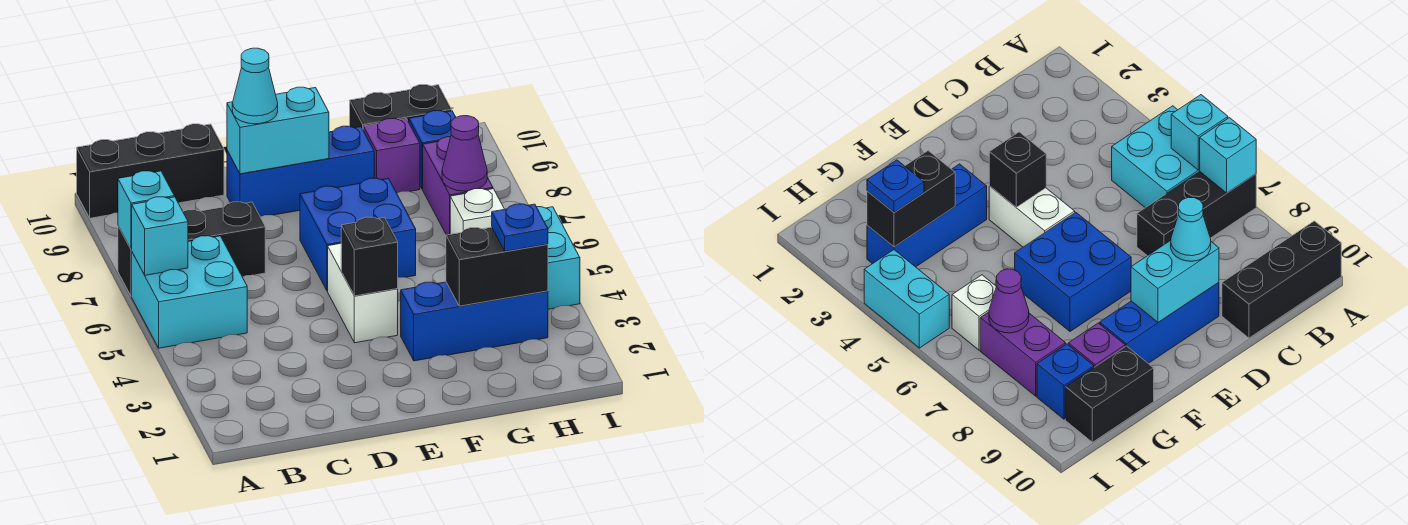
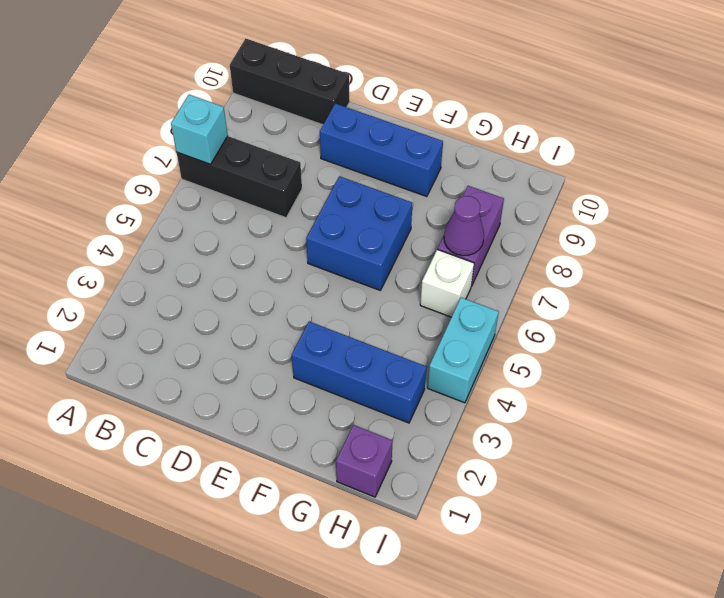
purple brick H1 level 1 -> purple brick G9 level 1
none -> cyan brick A5:B6 level 1
none -> white brick E4:E5 level 1
none -> black brick G10:H10 level 1

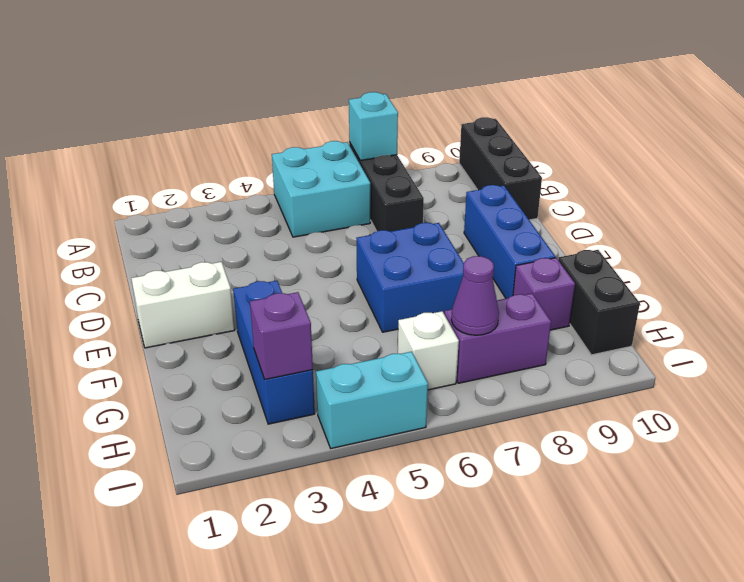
white brick E1:E2 level 1 -> white brick E4:E5 level 1
purple brick H3 level 2 -> black brick G3:H3 level 2
none -> blue brick H9 level 1
none -> cyan brick A6 level 2
none -> cyan brick D9:E9 level 2

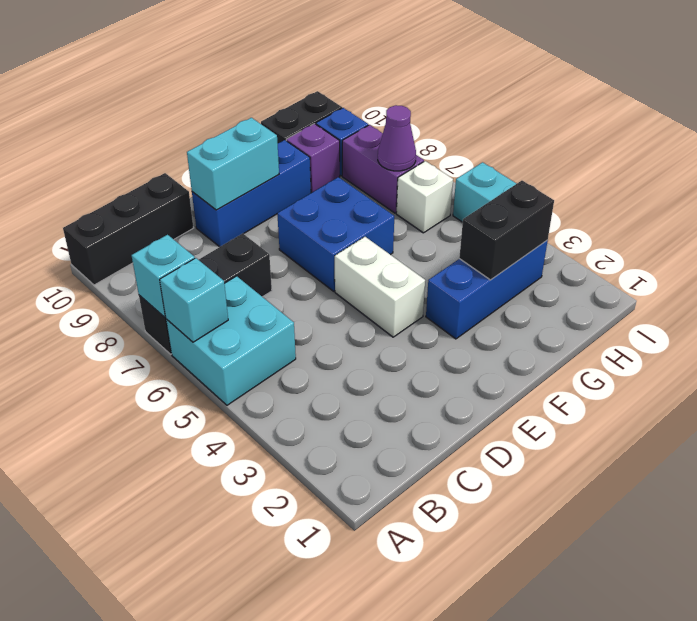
none -> black brick E4 level 2
none -> cyan cone D9 level 3
none -> blue plate H3 level 3

